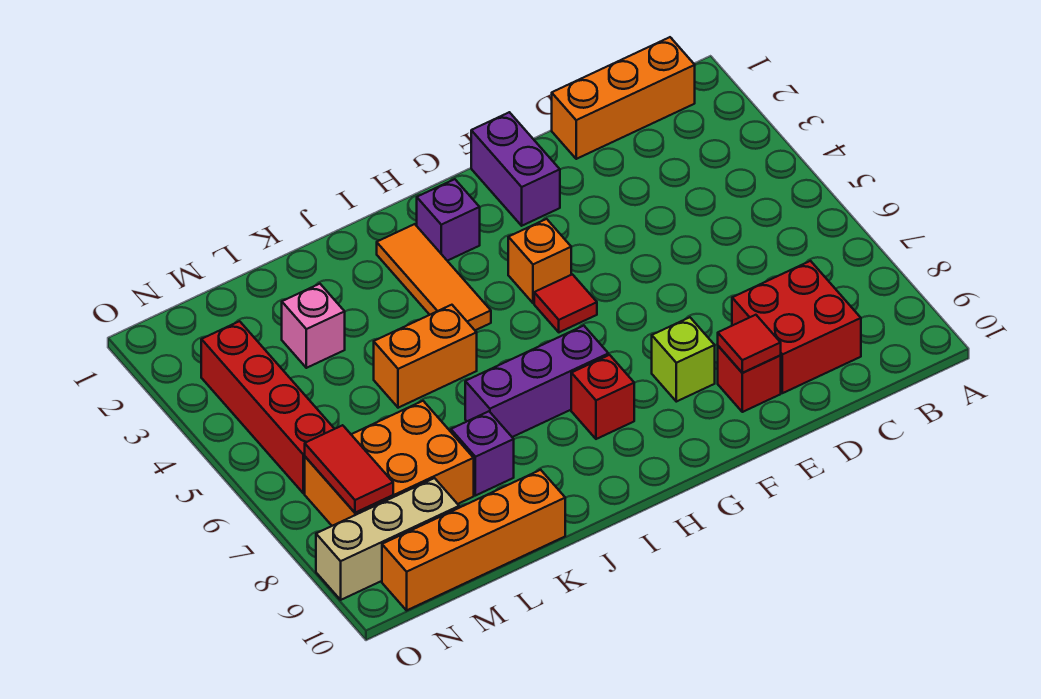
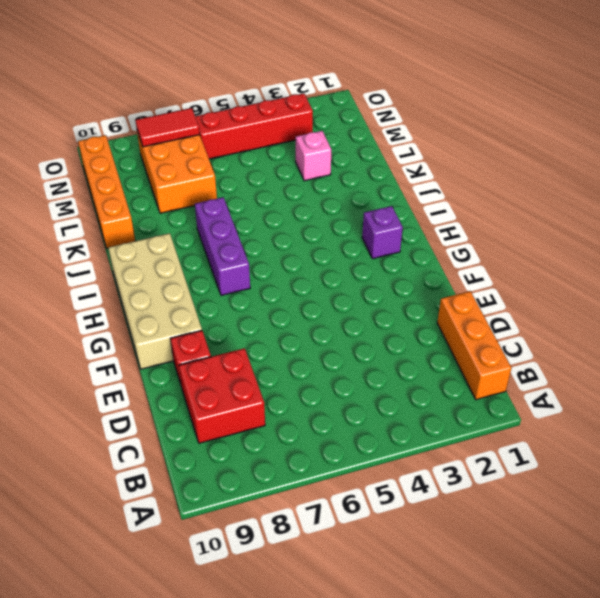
tan brick F9:I10 level 1 -> none
none -> purple brick F1:F2 level 1
none -> lime brick F8 level 1
none -> orange brick G4 level 1

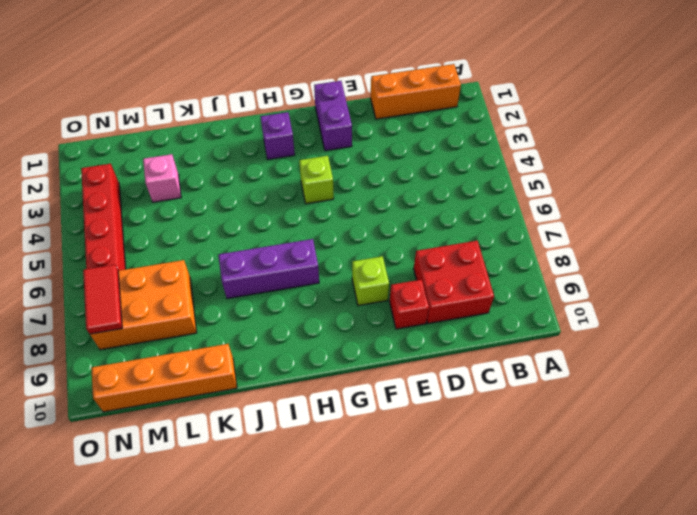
lime brick G4 level 1 -> orange brick G4 level 1
none -> red tile G5 level 1
none -> red brick H8 level 1
none -> orange tile I2:I4 level 1

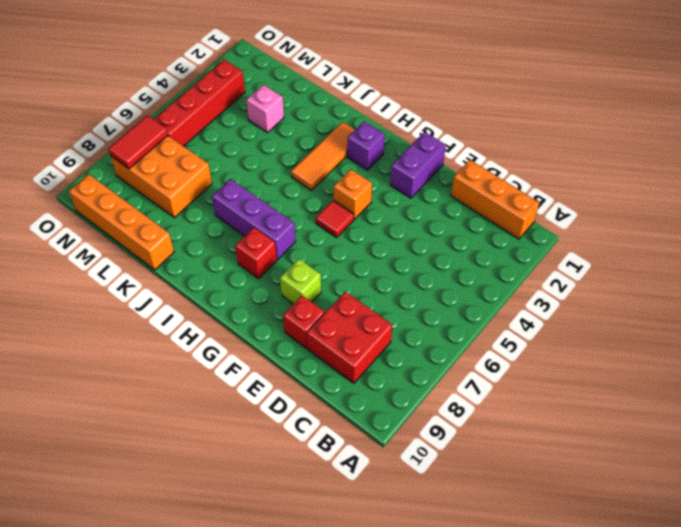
none -> orange brick J5:K5 level 1
none -> purple brick K8 level 1
none -> tan brick M9:O9 level 1

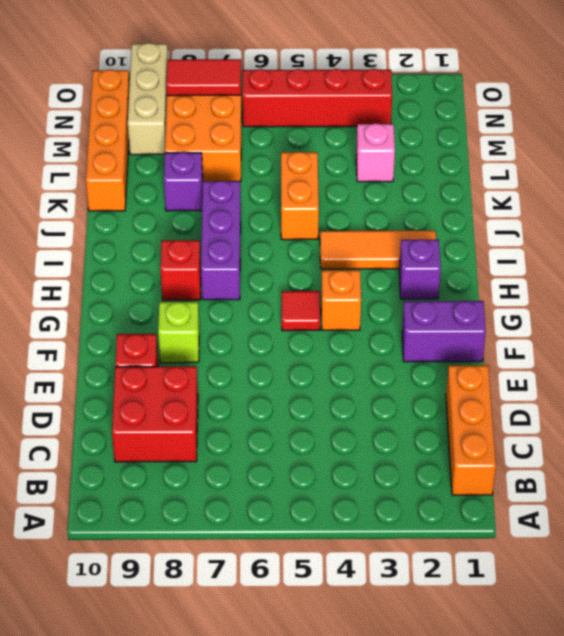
none -> red tile E9 level 2

